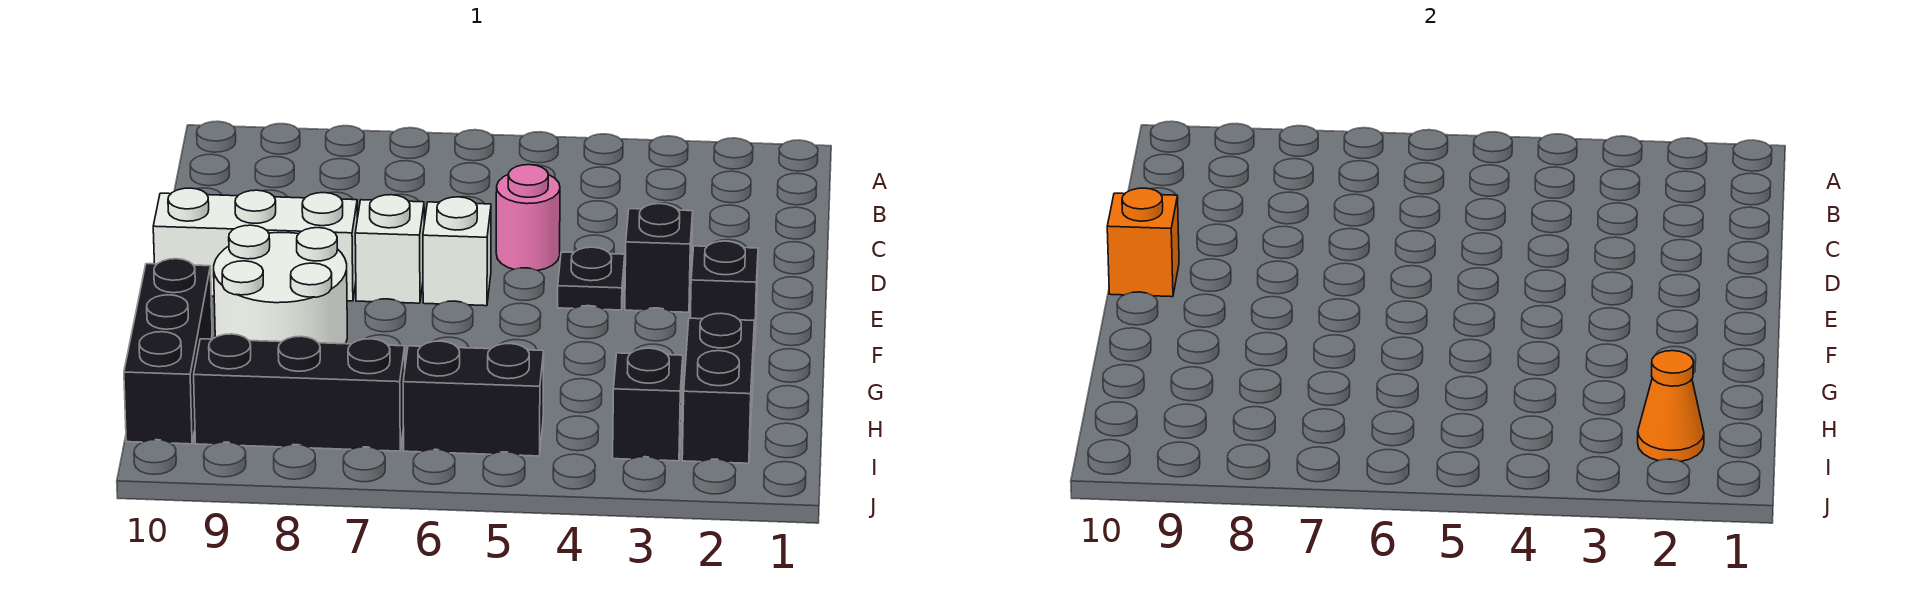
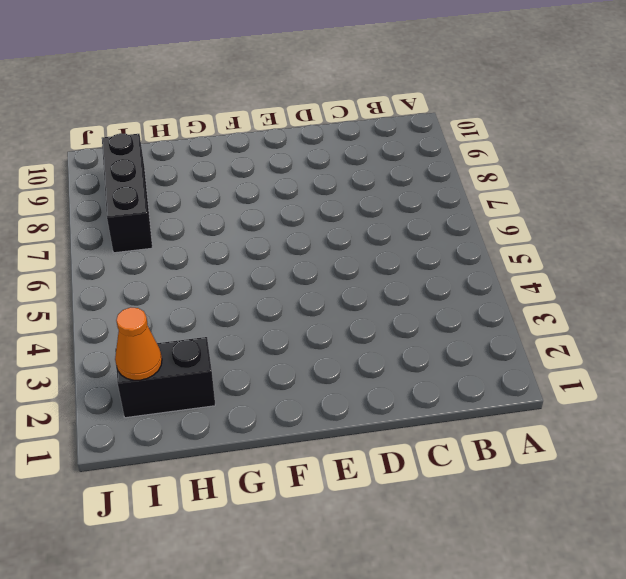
none -> pink round brick D5 level 1
none -> black brick E3 level 1
none -> black plate E4 level 1

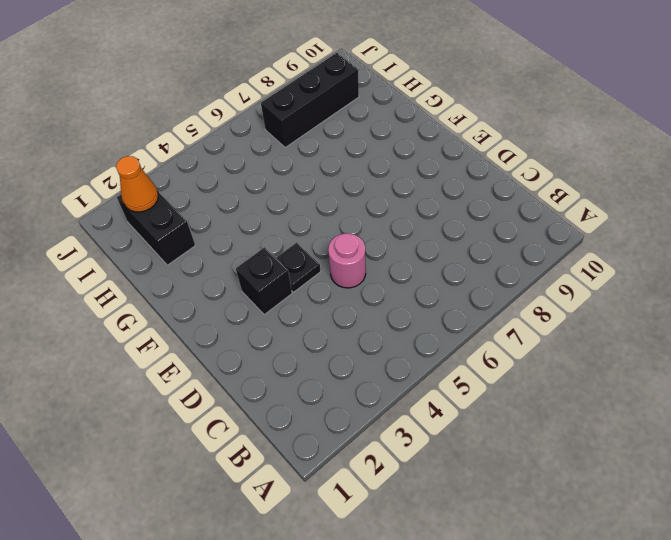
none -> white brick E6 level 1
none -> white brick E7 level 1
none -> white brick E8:E10 level 1

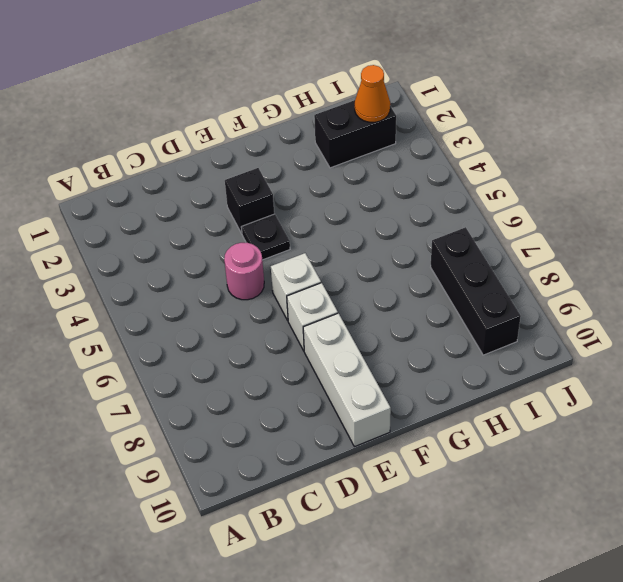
none -> black brick F2 level 1
none -> white round brick F8:G9 level 1
none -> black brick G10:I10 level 1

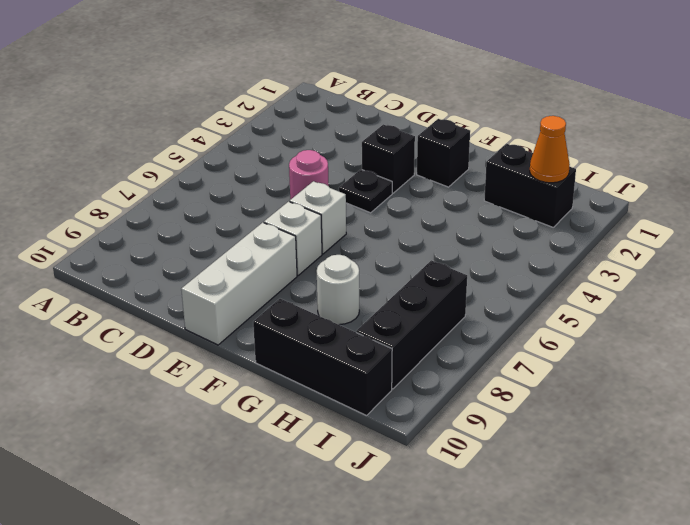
white round brick G8 level 1 -> white round brick F8:G9 level 1
none -> black brick I3 level 1
none -> black brick I5:I6 level 1
none -> orange brick E10 level 2

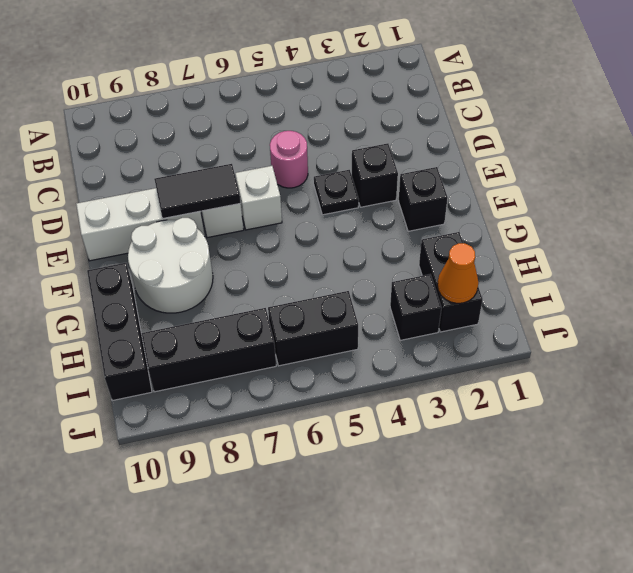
black tile E7:E8 level 2 -> none
none -> orange brick E10 level 2

